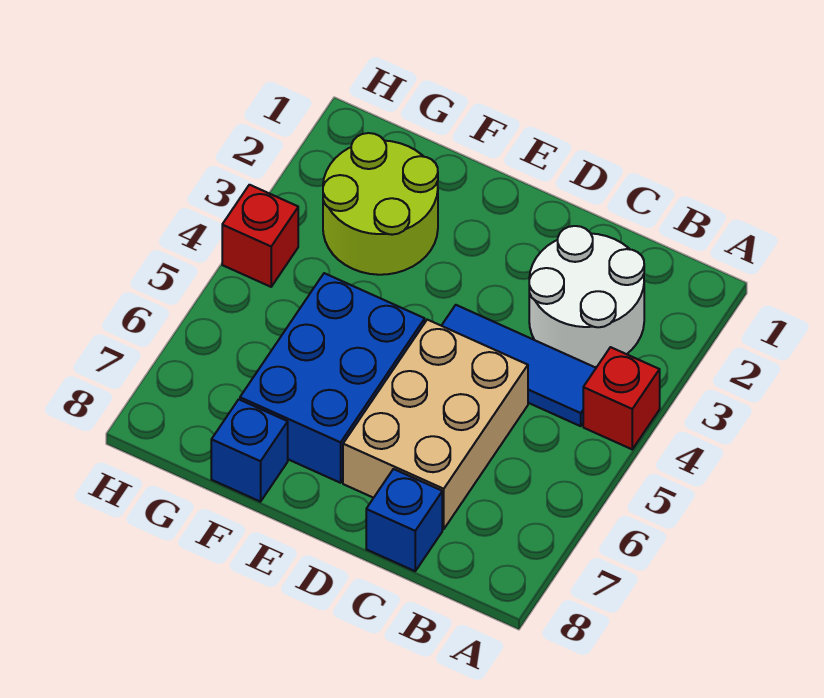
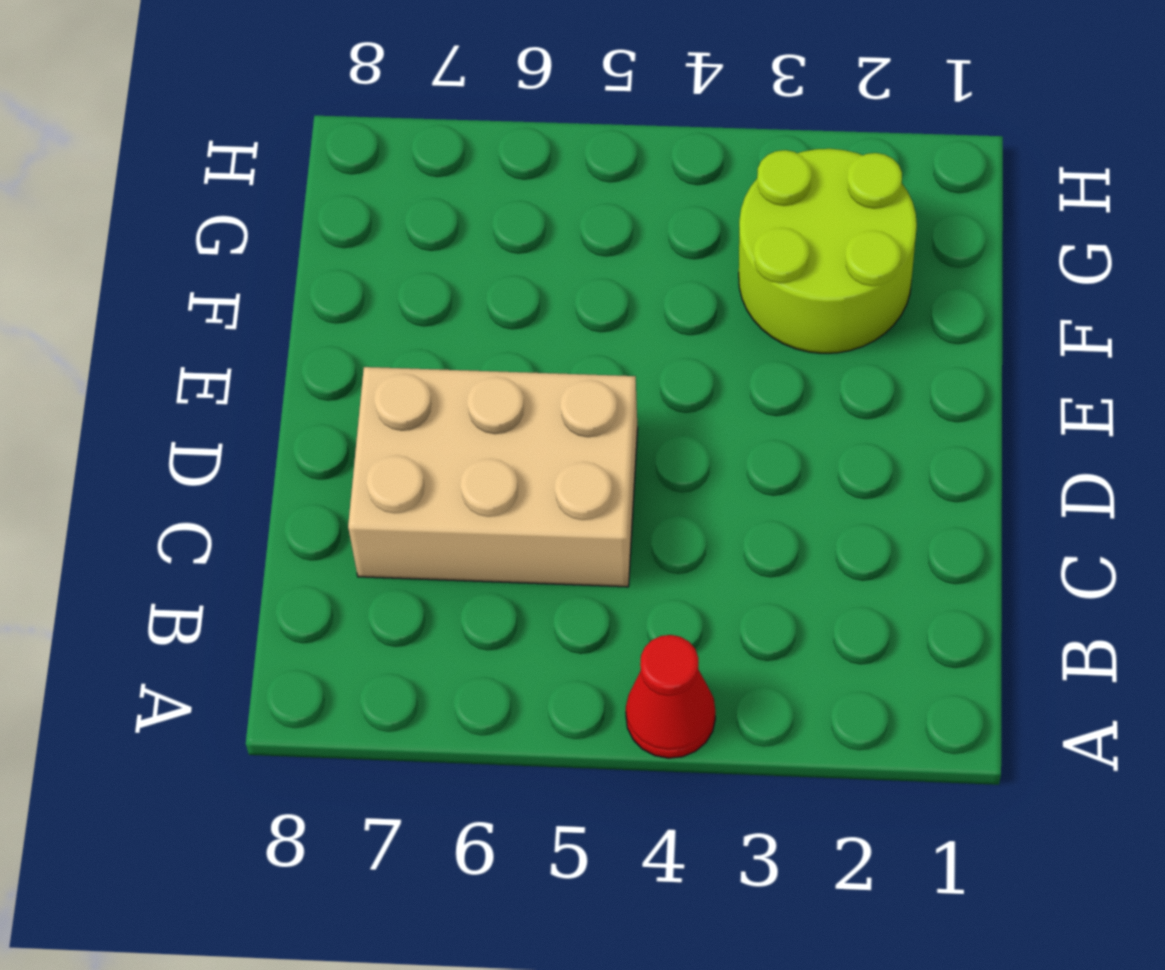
red cone A4 level 1 -> red brick A4 level 1
none -> white round brick B2:C3 level 1
none -> blue tile B4:D4 level 1

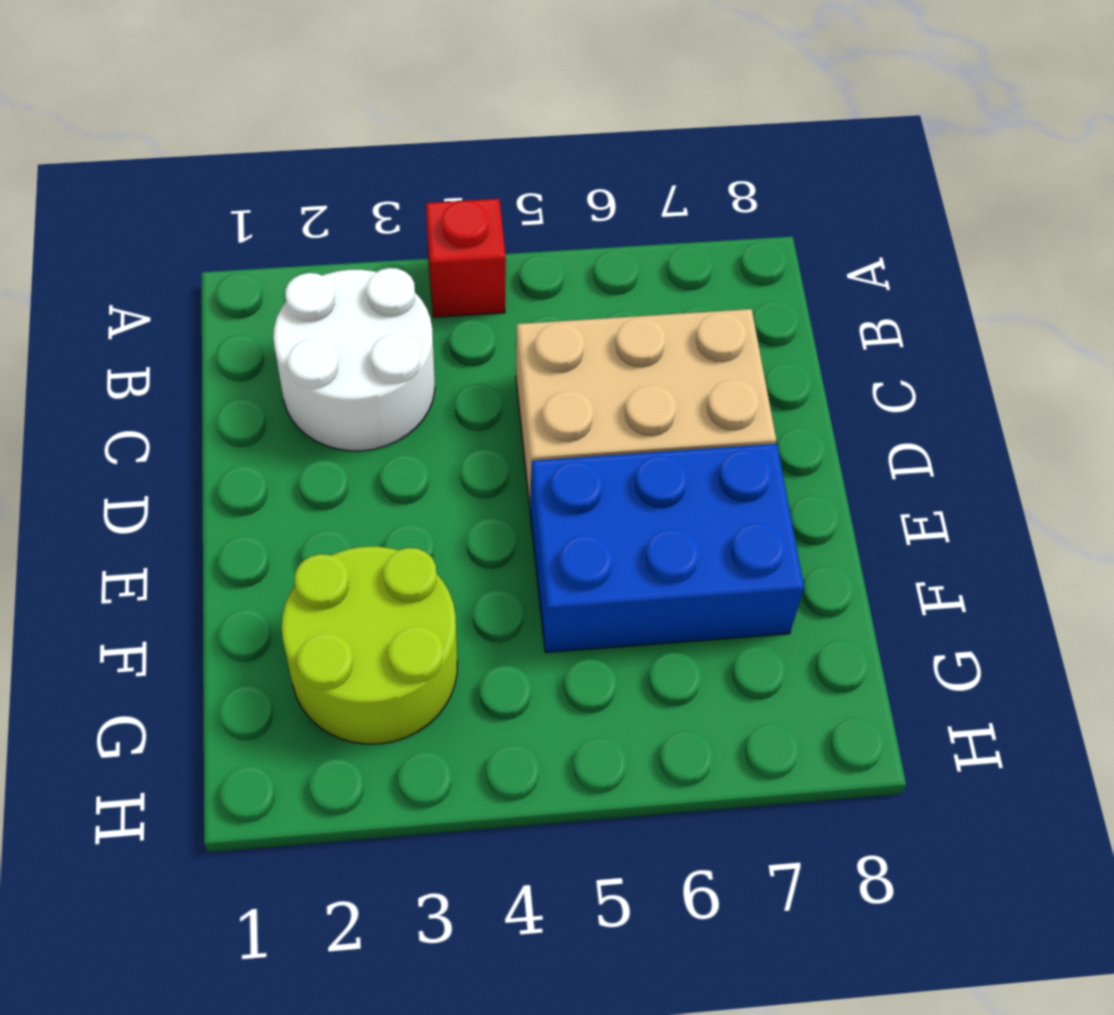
none -> blue tile B4:D4 level 1
none -> blue brick C8 level 1

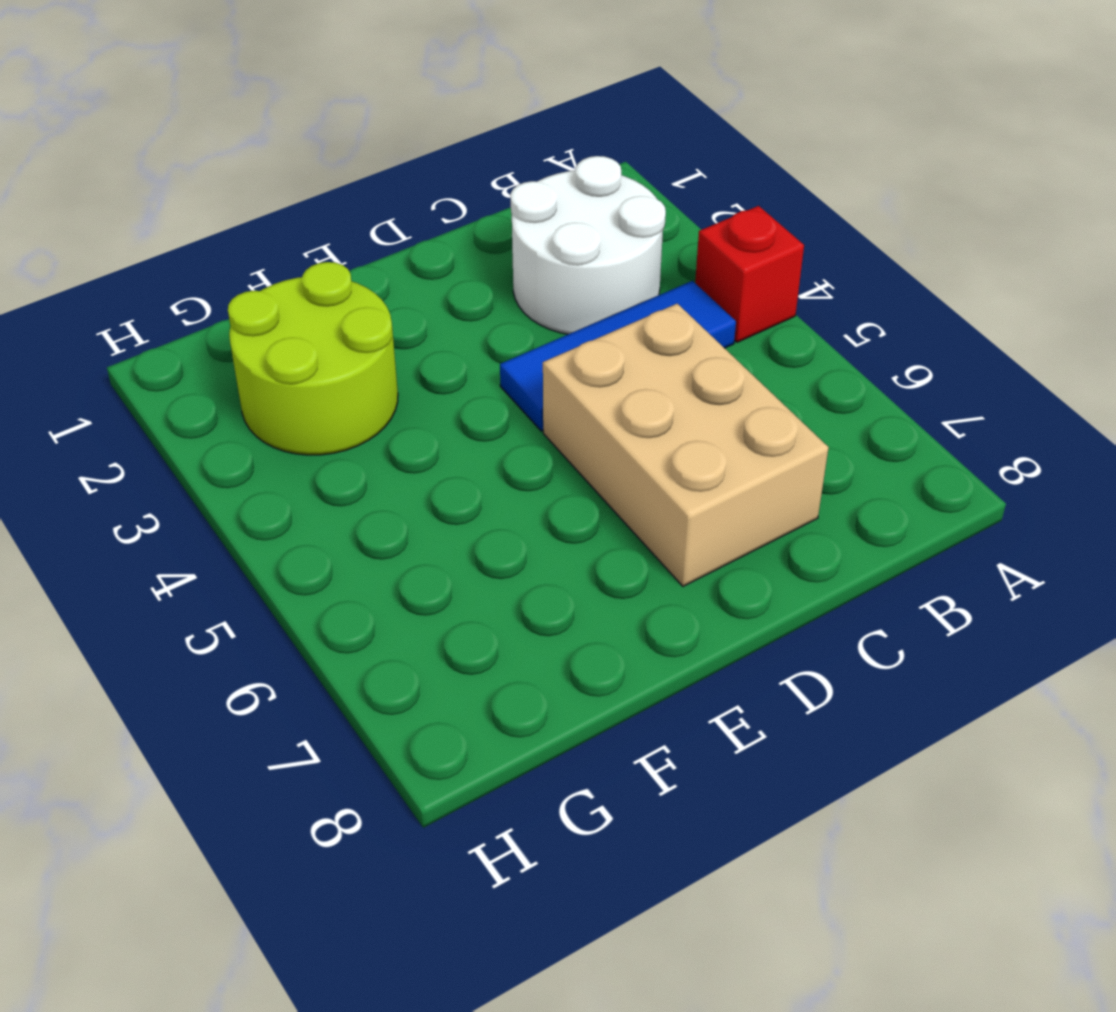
none -> blue brick C8 level 1
none -> blue brick E5:F7 level 1

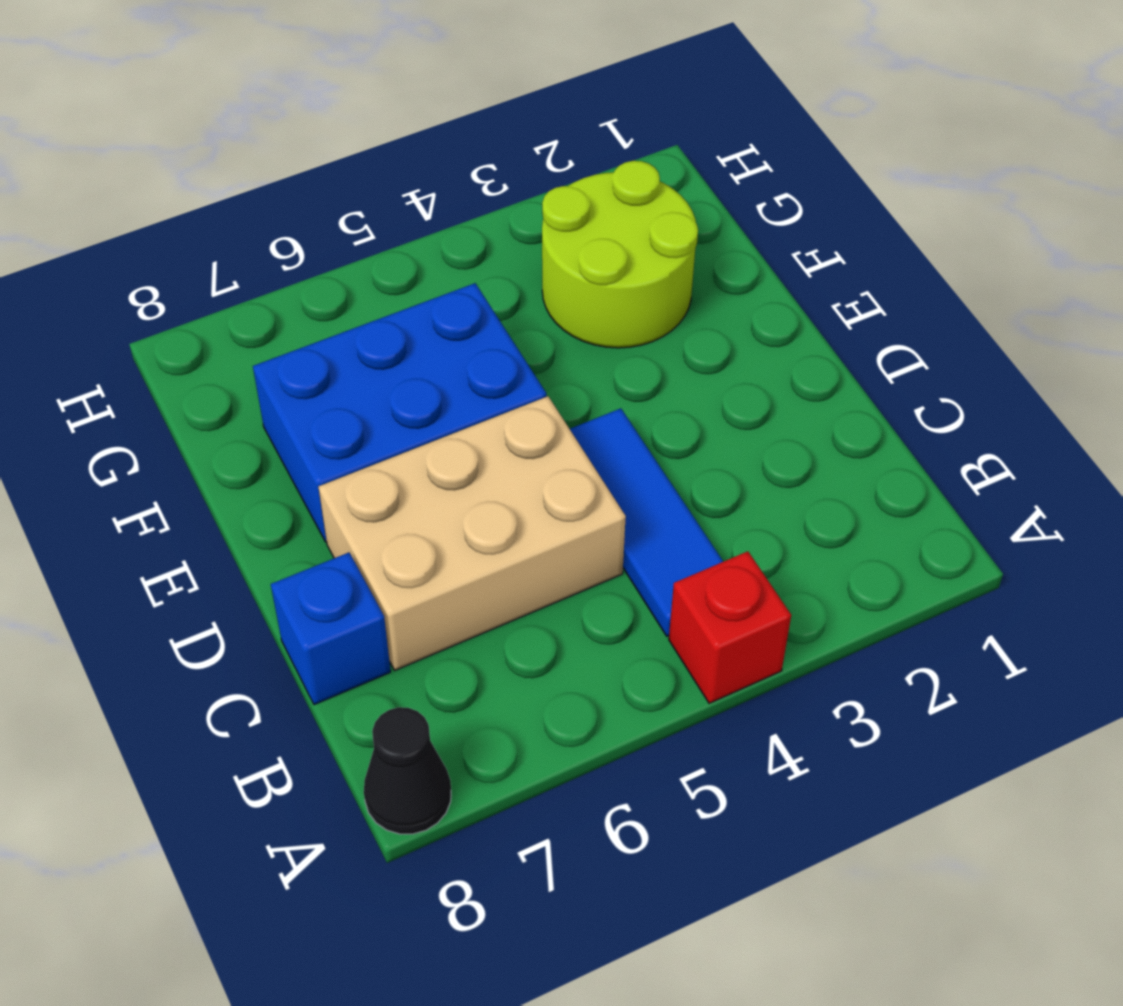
black cone A8 level 1 -> none
none -> white round brick B2:C3 level 1
none -> blue brick F8 level 1

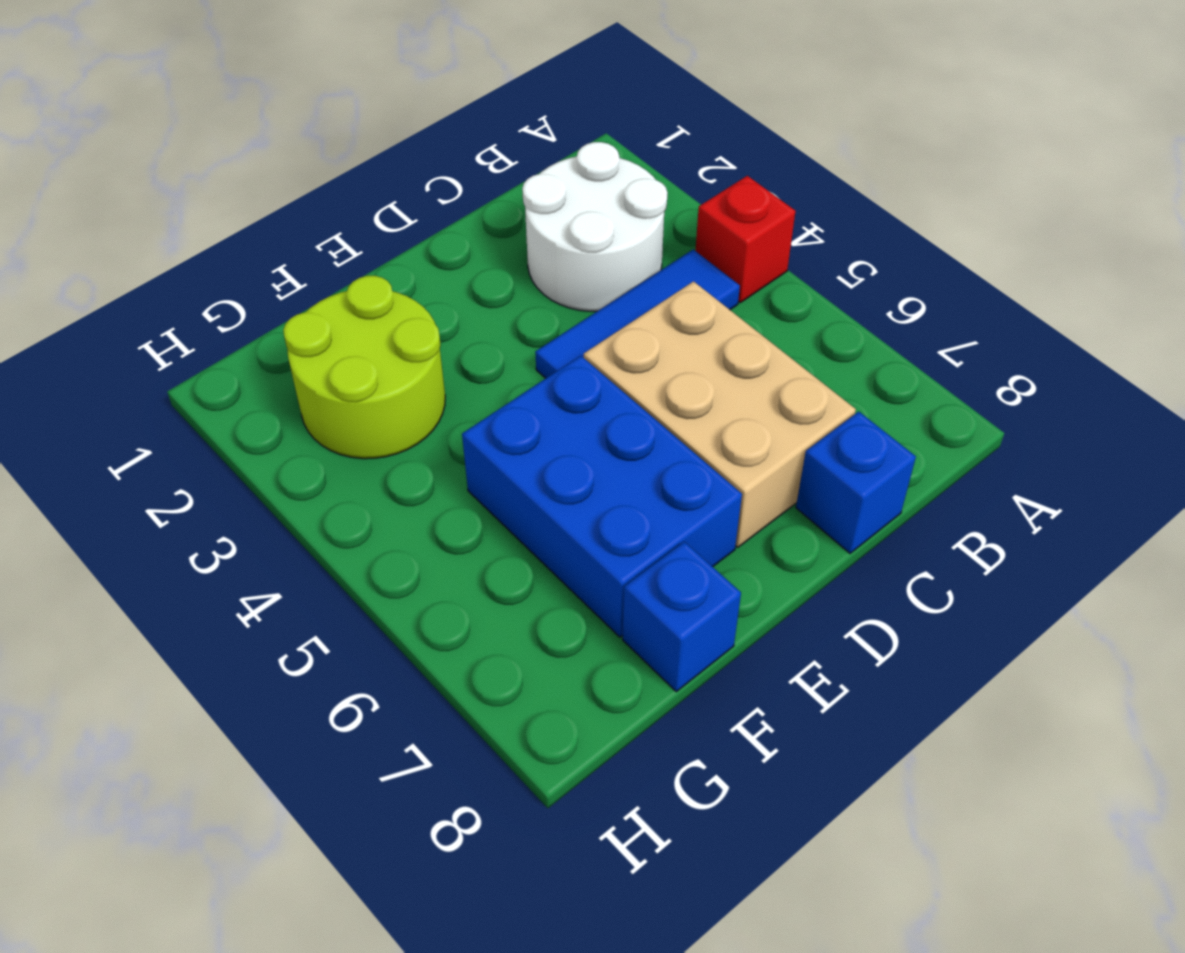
none -> red brick H4 level 1

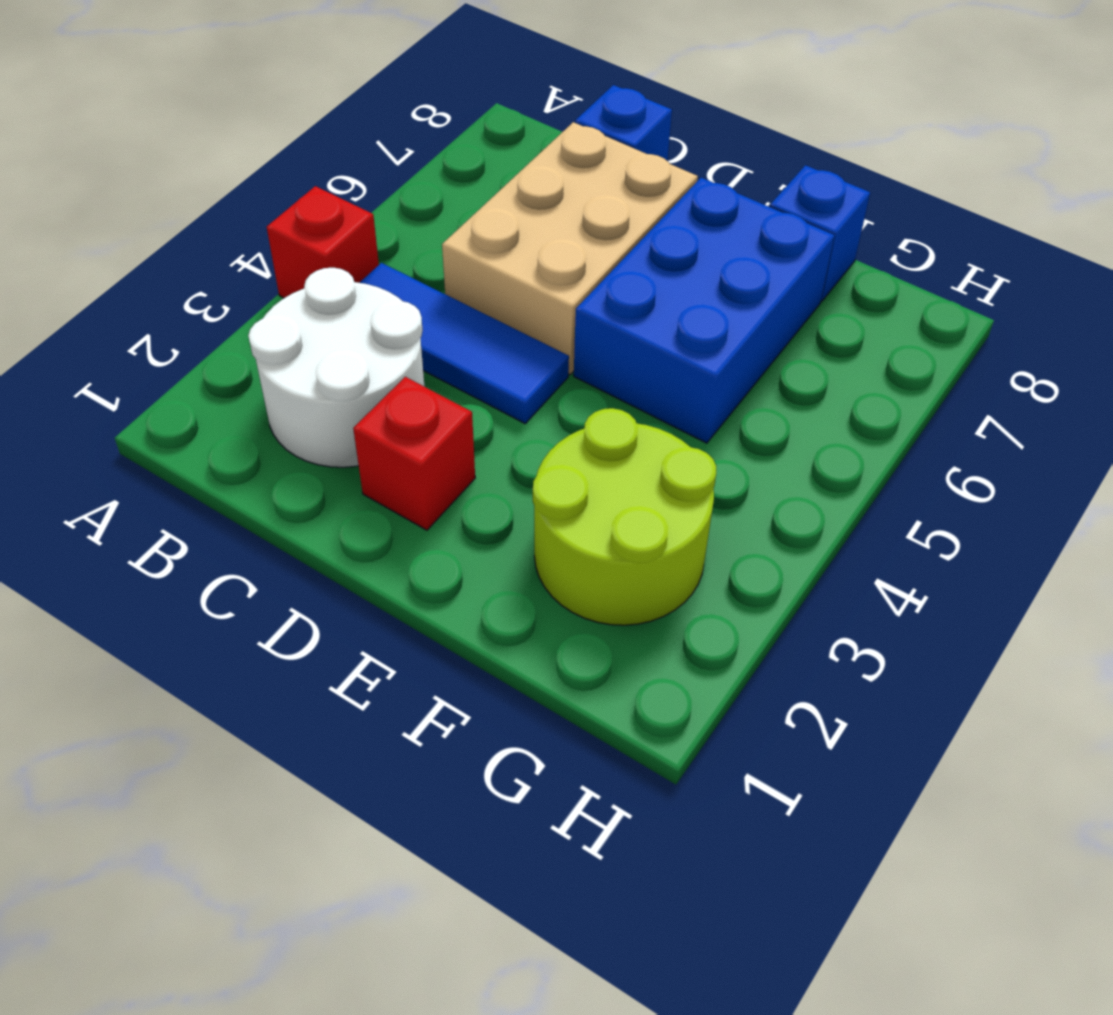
red brick D2 level 1 -> red brick H4 level 1

